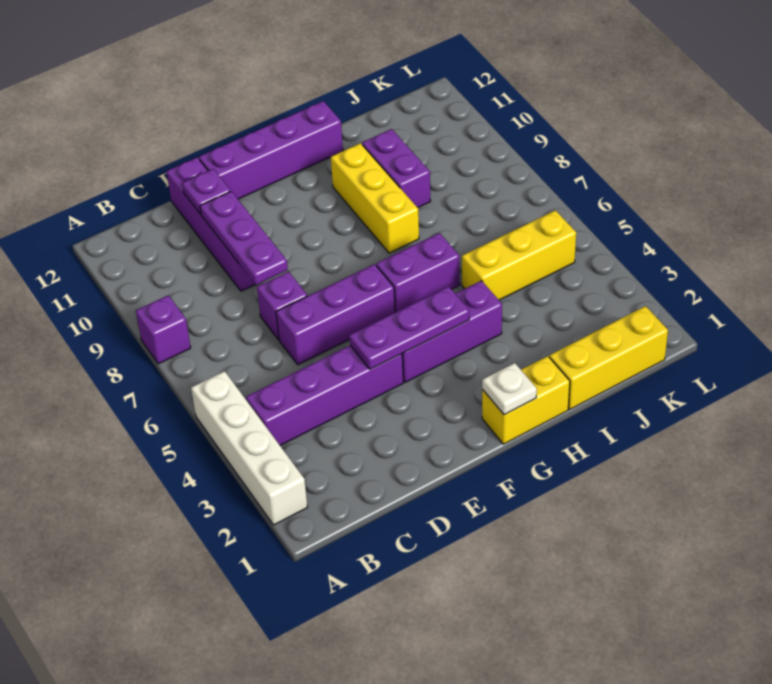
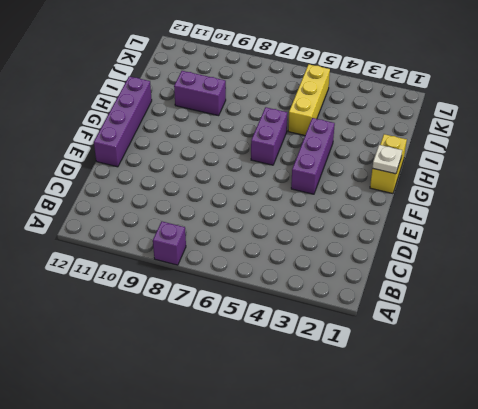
none -> white brick A2:A5 level 1
none -> purple brick B4:E4 level 1
none -> purple brick D6:F6 level 1

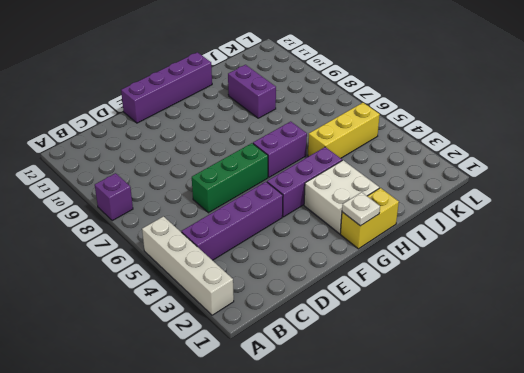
green brick D6:F6 level 1 -> purple brick D6:F6 level 1
white brick G2:H3 level 1 -> none
none -> purple brick D7 level 1
none -> purple brick D9:D12 level 1
none -> yellow brick H8:H10 level 1

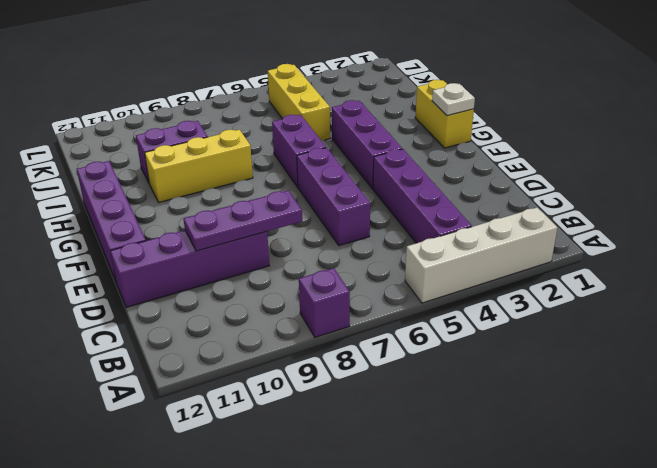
none -> purple brick D7 level 1
none -> yellow brick I1:K1 level 1
none -> purple plate D11 level 2

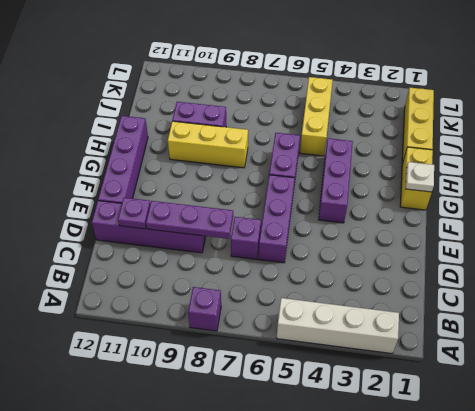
none -> purple brick B4:E4 level 1
none -> purple plate E4:G4 level 2

